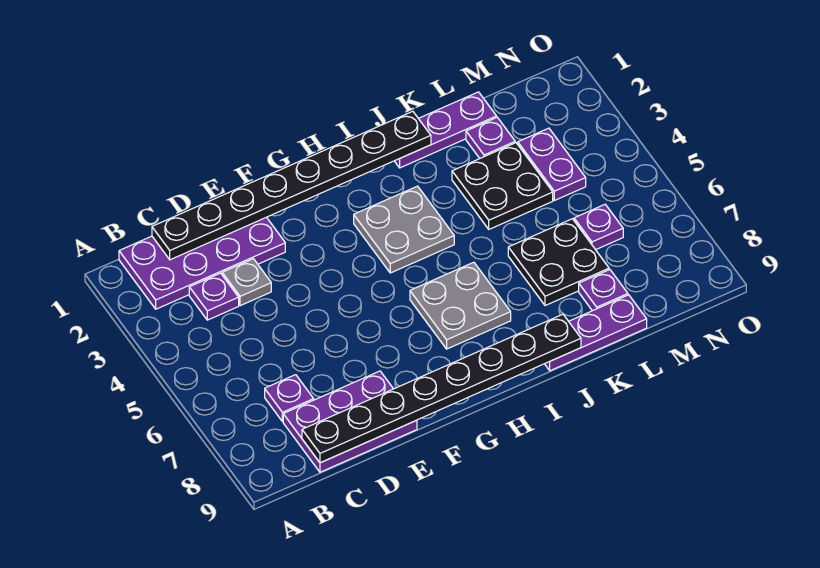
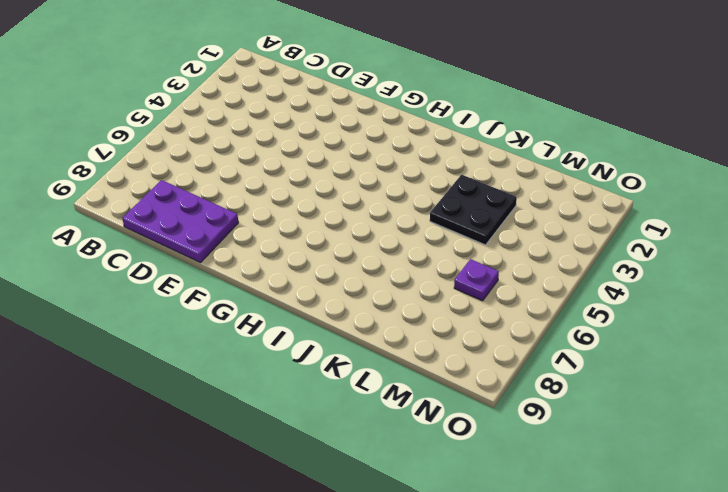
none -> purple plate B1:E2 level 1
none -> purple plate C3 level 1
none -> purple plate C7 level 1

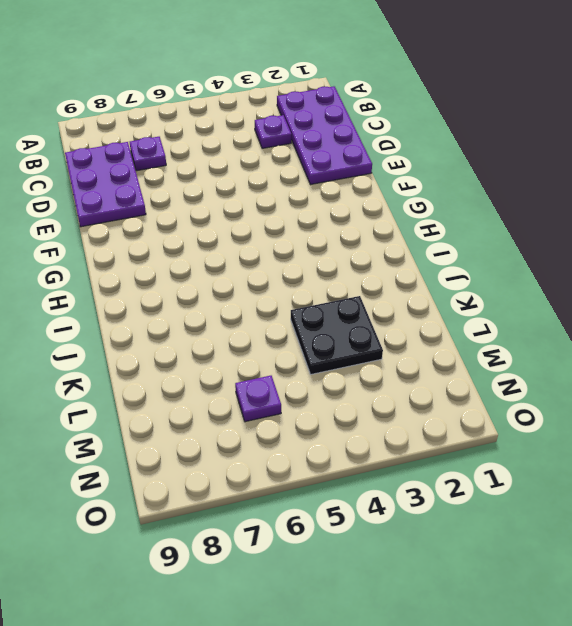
none -> grey plate D3 level 1
none -> grey plate H3:I4 level 1
none -> grey plate H6:I7 level 1

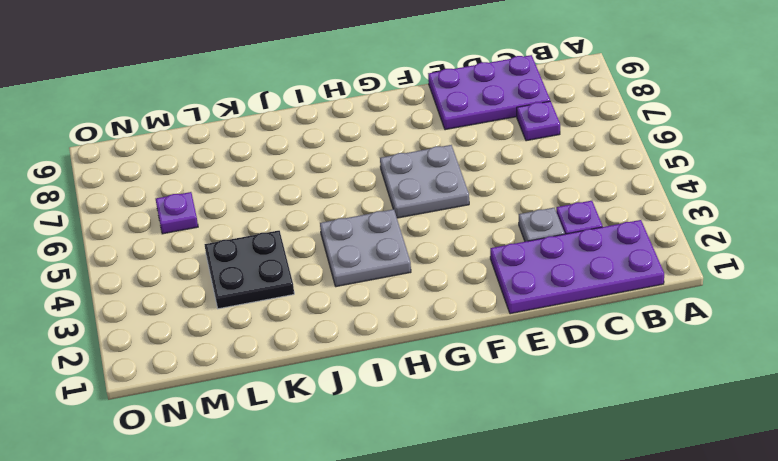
grey plate F5:G6 level 1 -> grey plate H6:I7 level 1
none -> purple plate J1:L1 level 1
none -> purple plate J9:L9 level 1
none -> black plate K6:L7 level 1

